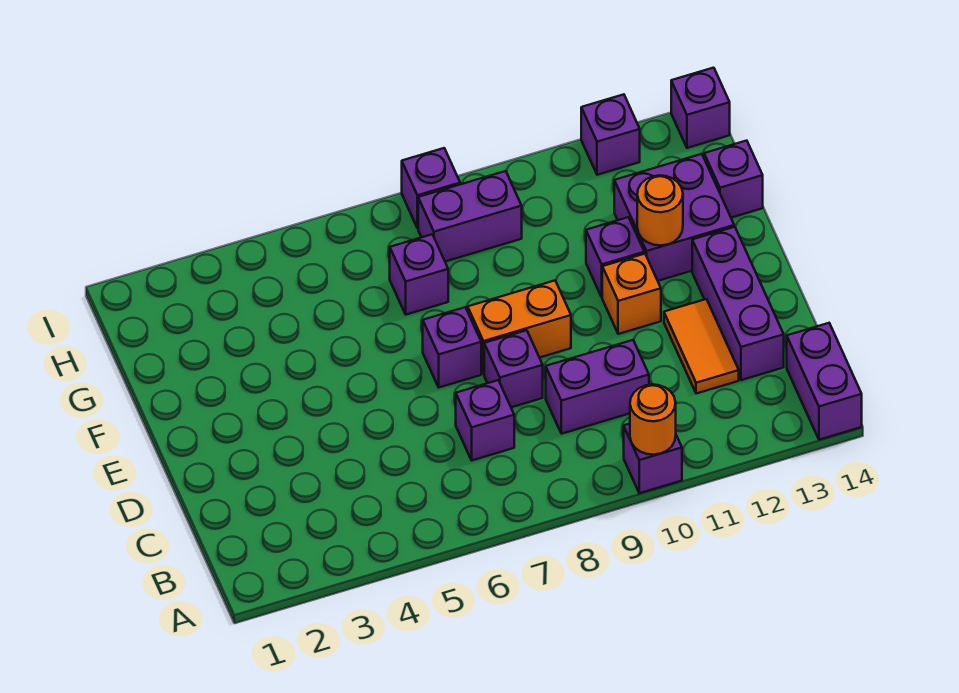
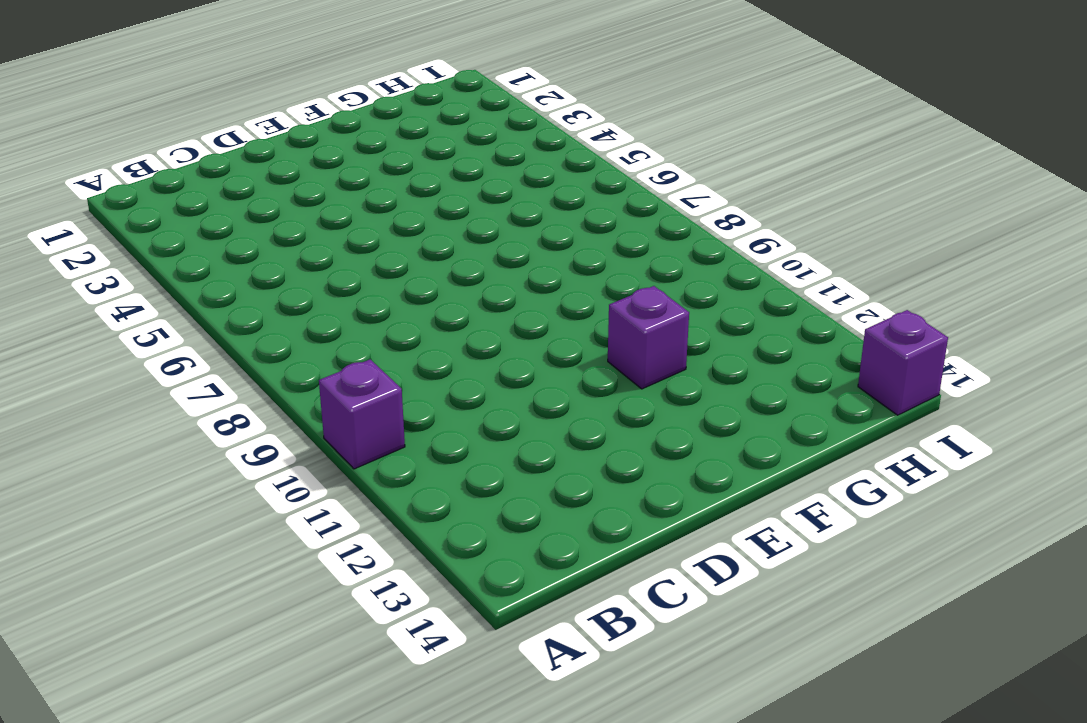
none -> purple brick A14:B14 level 1
none -> purple brick C7 level 1
none -> purple brick C9:C10 level 1

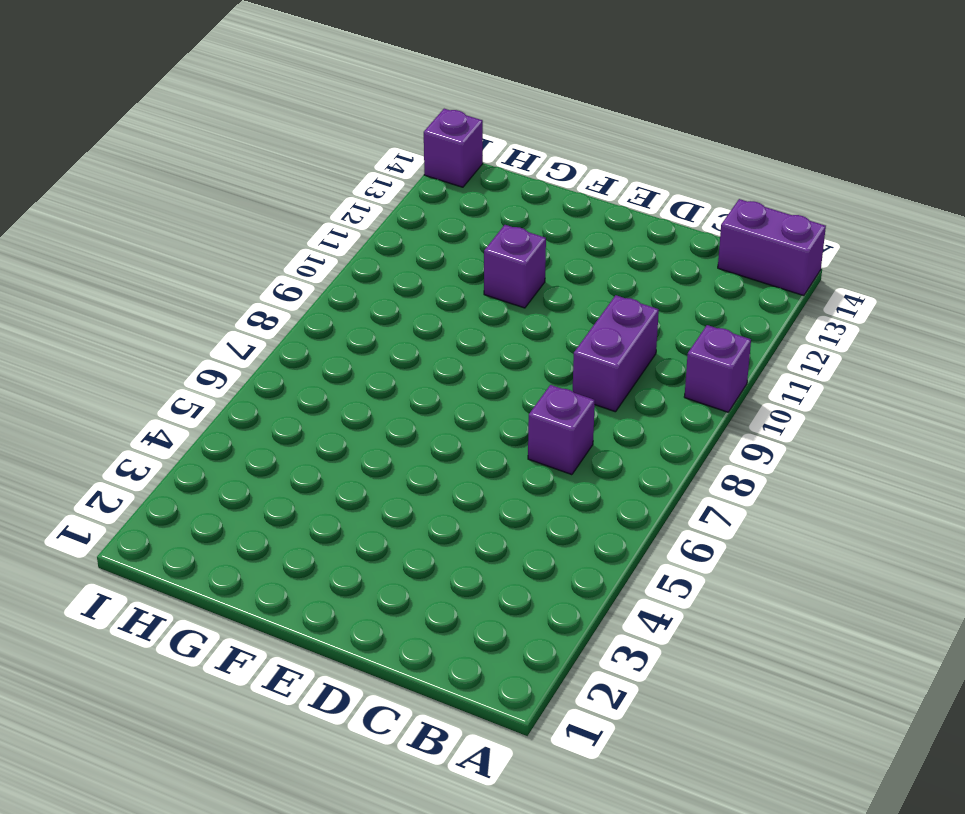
none -> orange tile C12:D12 level 1
none -> purple brick C13:E13 level 1
none -> purple brick D8 level 1

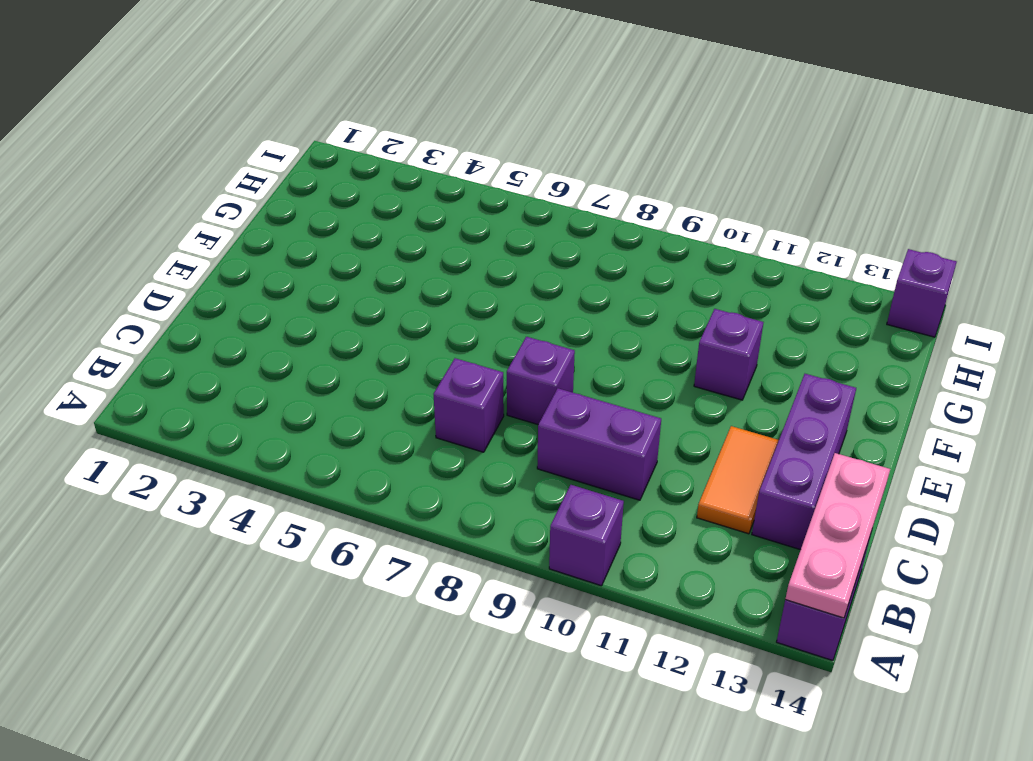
pink plate A14:C14 level 2 -> none
none -> purple brick E7 level 1
none -> orange brick E8:E9 level 1
none -> orange brick E11 level 1

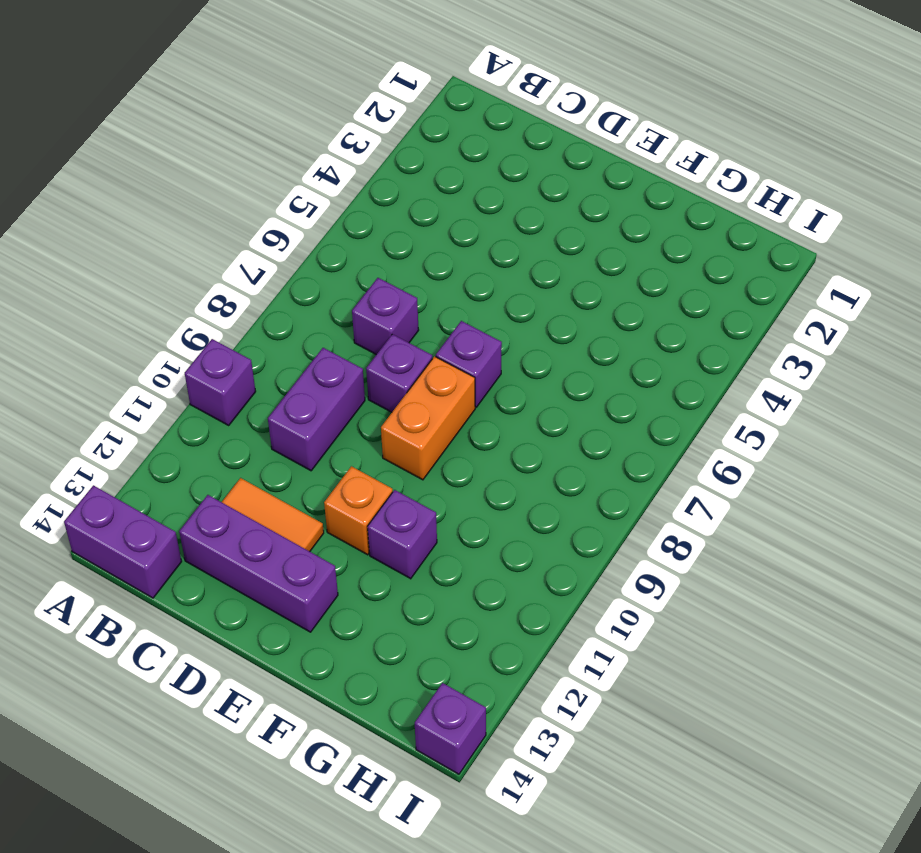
none -> purple brick F12:G13 level 1
none -> purple brick G7 level 1
none -> purple brick G14 level 1

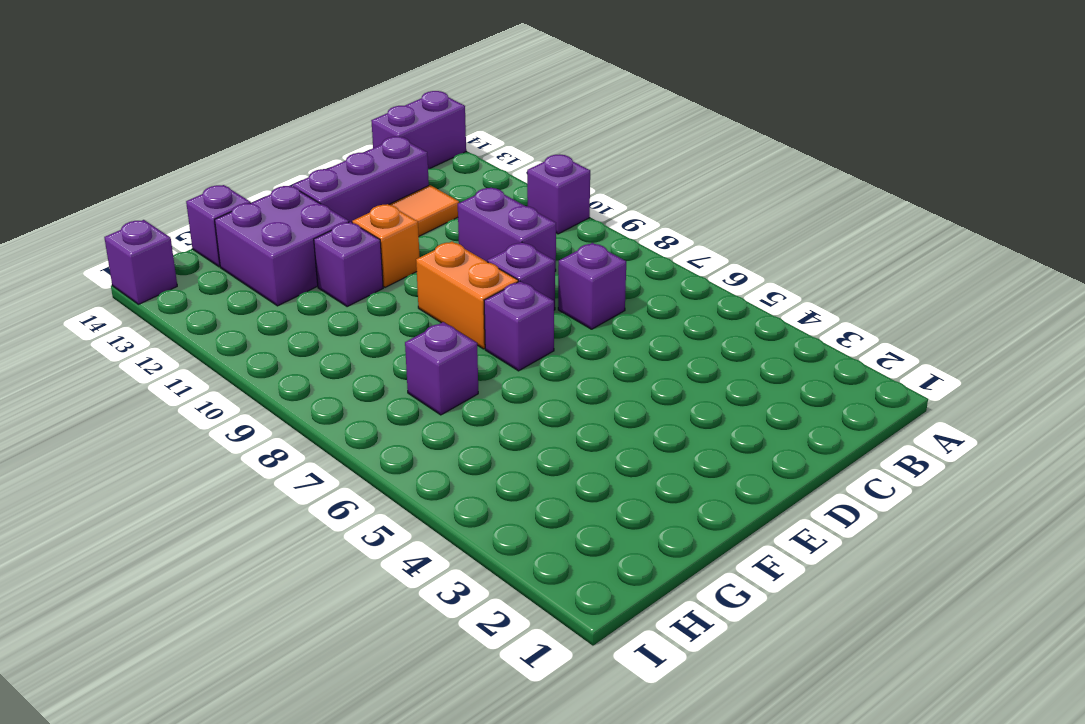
none -> purple brick H8:H9 level 1
none -> purple brick I8 level 1
none -> purple brick I12 level 1

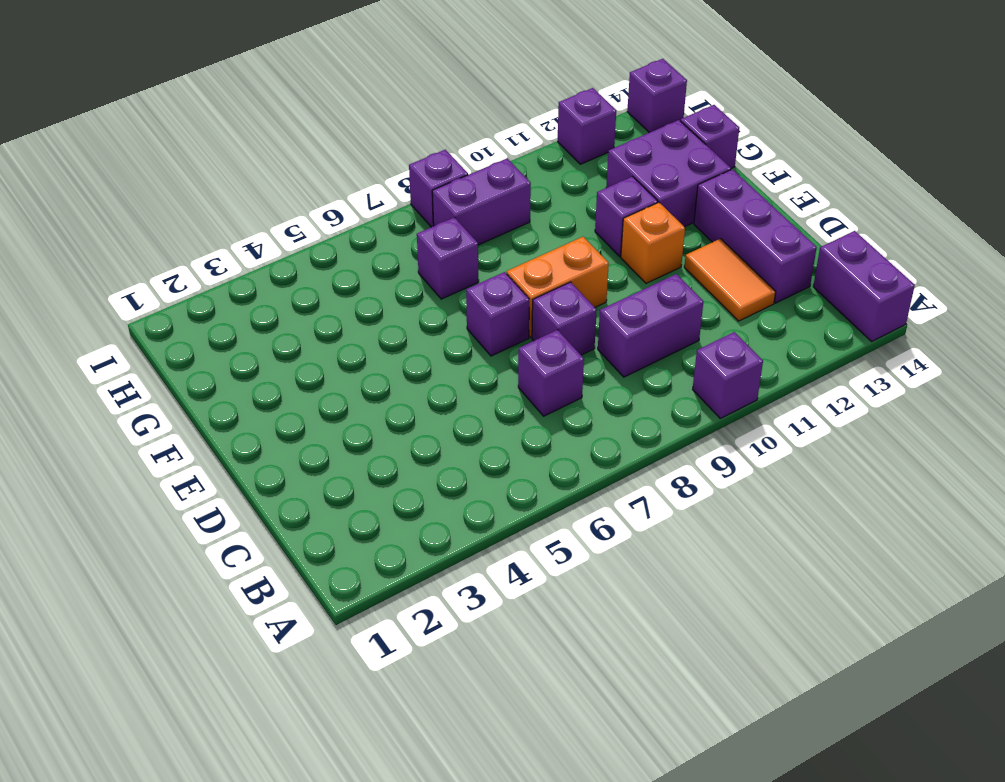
none -> orange round brick A10 level 2
none -> orange round brick F12 level 2

